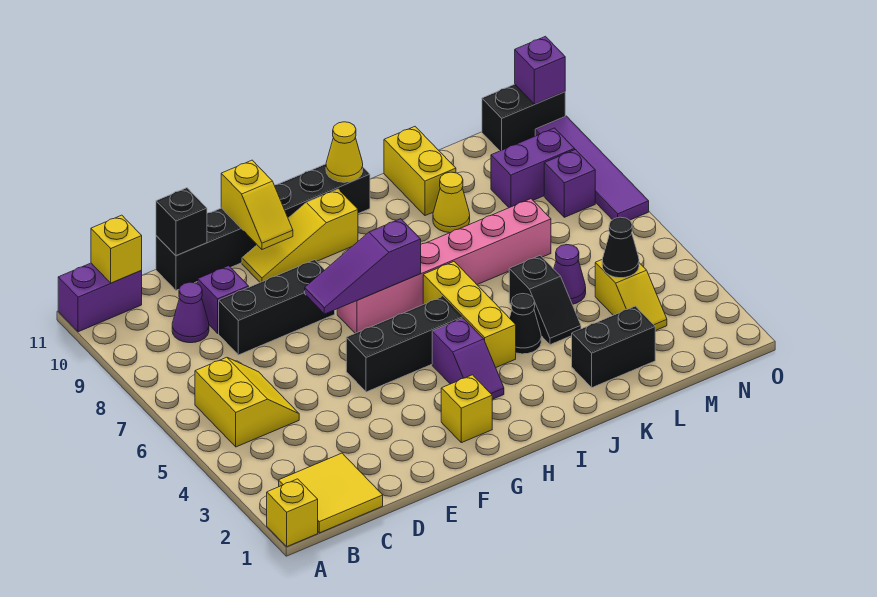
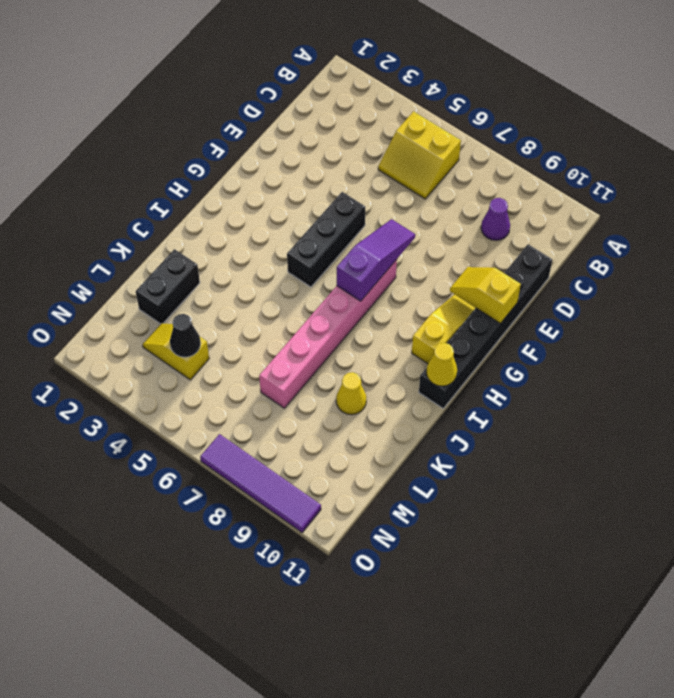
none -> yellow brick A1 level 1
none -> purple brick A11:B11 level 1
none -> yellow tile B1:C2 level 1
none -> black brick D8:F8 level 1

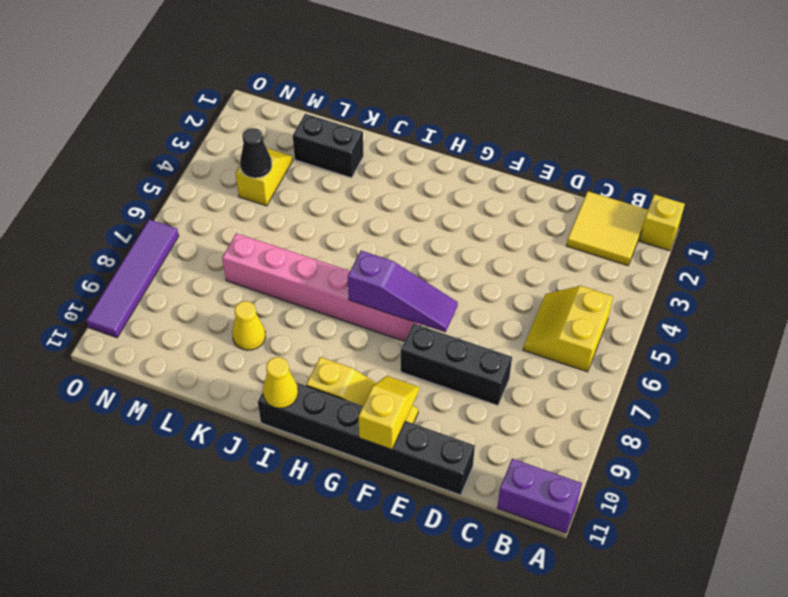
none -> purple cone C9 level 1
none -> purple brick D9 level 1
none -> black brick F5:H5 level 1
none -> yellow brick G2 level 1

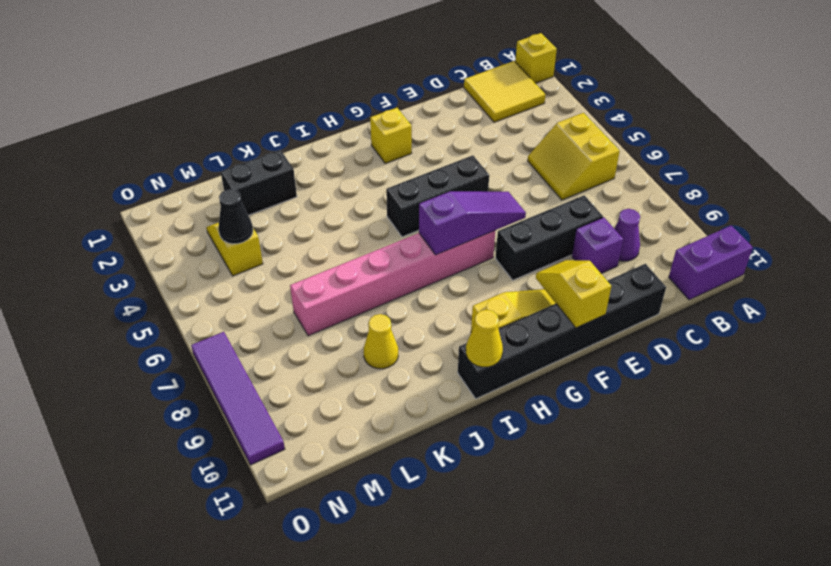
none -> purple slope H3:H4 level 1 top 4
none -> yellow brick I4:I6 level 1
none -> black cone J4 level 1
none -> black slope K4:K5 level 1 top 5

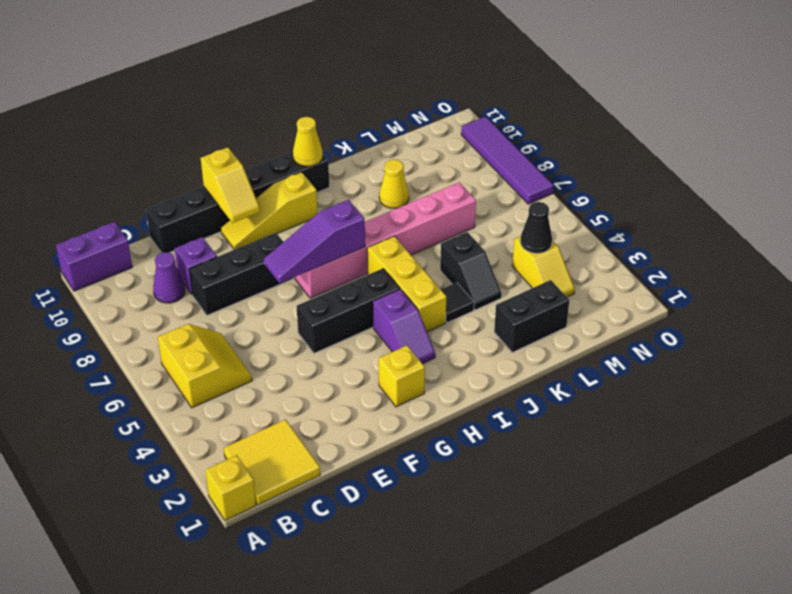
black tile J4 level 1 -> black cone J4 level 1
none -> yellow brick K10:K11 level 1
none -> purple cone L5 level 1
none -> purple brick M9:N9 level 1
none -> purple brick N8 level 1

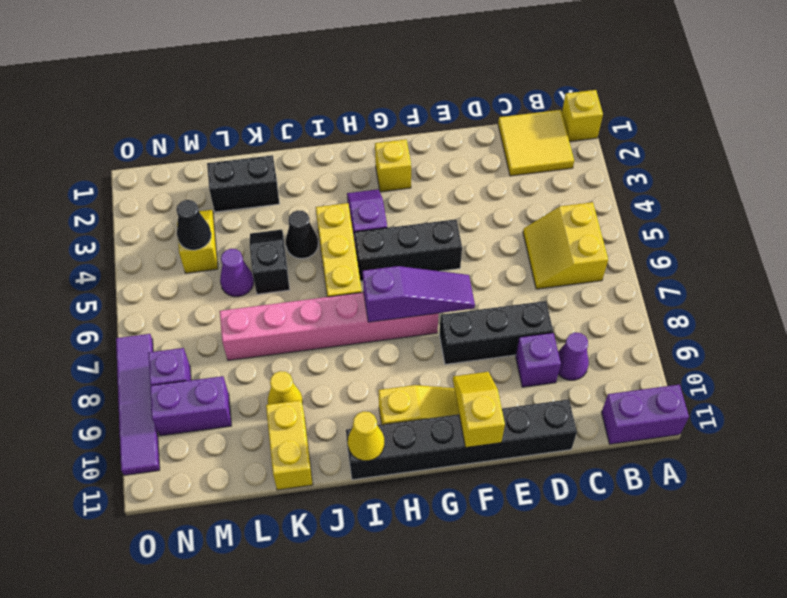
none -> black brick N11:O11 level 1
none -> yellow brick B11 level 2
none -> black brick D11 level 2
none -> purple brick O11 level 2

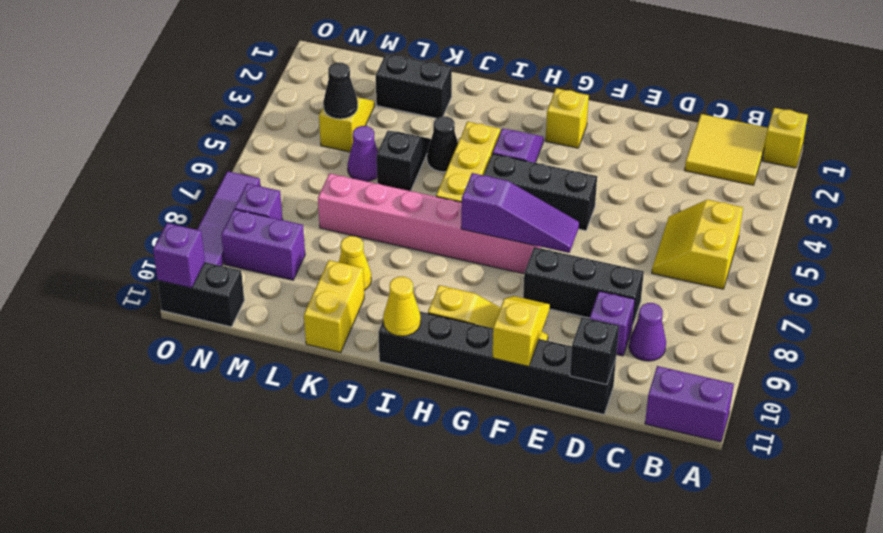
none -> yellow brick B11 level 2

